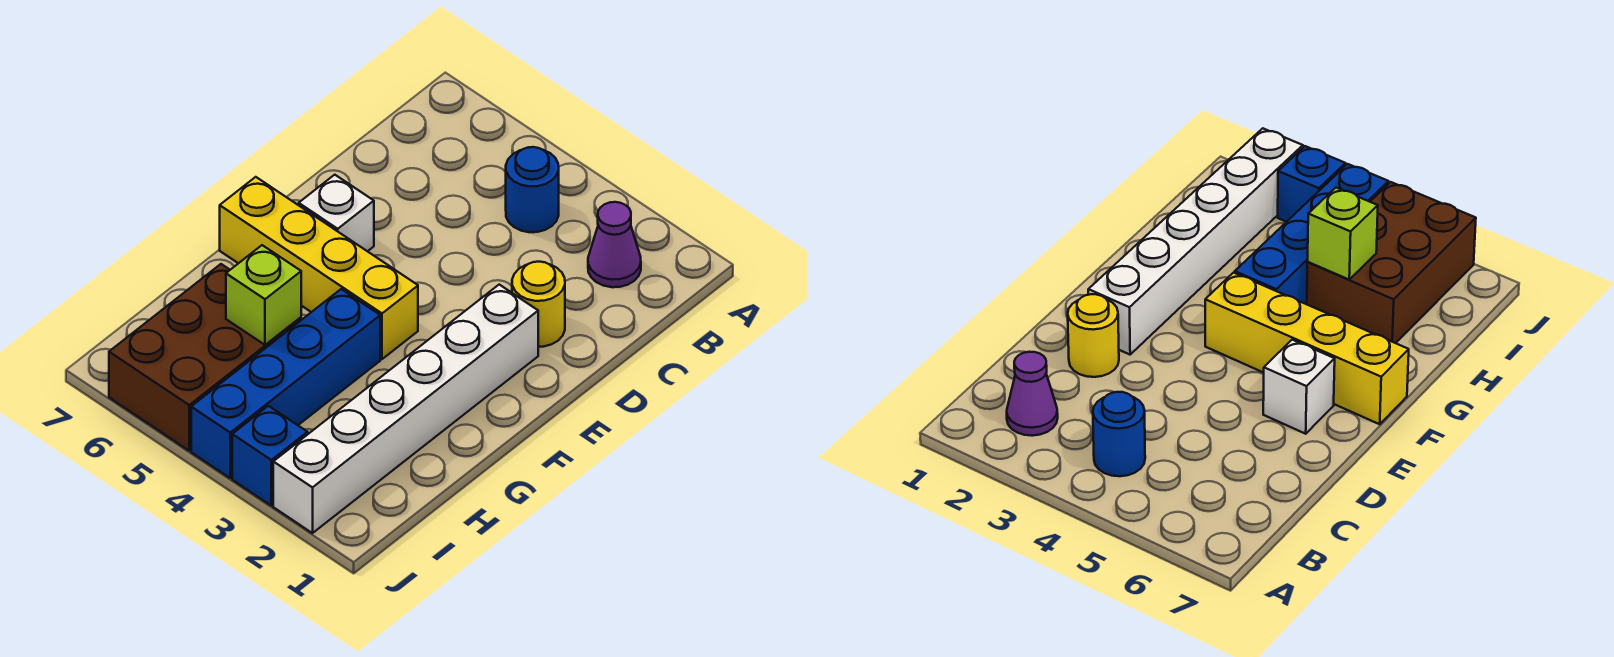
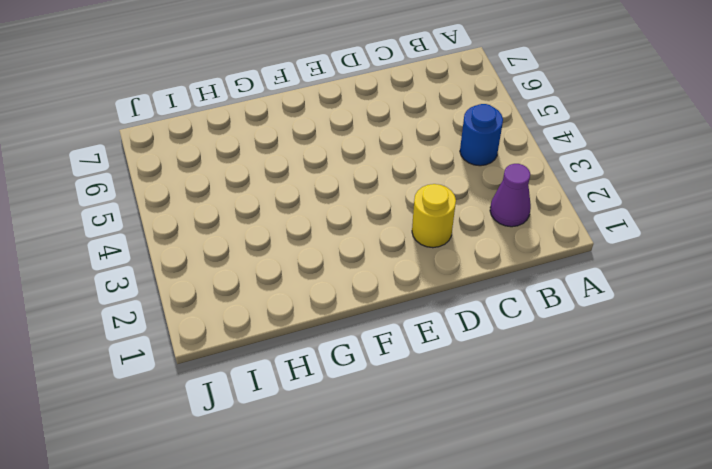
none -> white brick E2:J2 level 1
none -> white brick E6 level 1

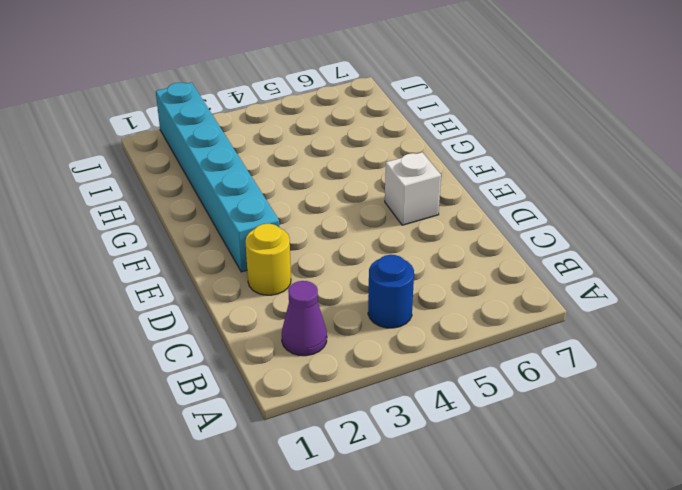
cyan brick E2:J2 level 1 -> white brick E2:J2 level 1
none -> yellow brick F4:F7 level 1
none -> blue brick G4:J4 level 1

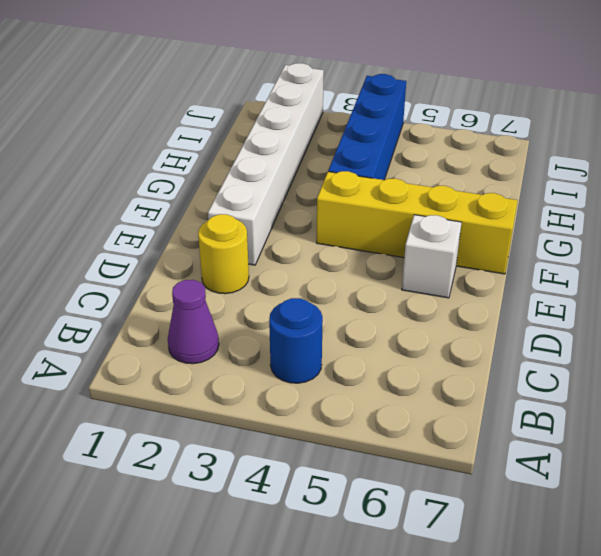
none -> brown brick H5:J6 level 1
none -> blue brick J3 level 1

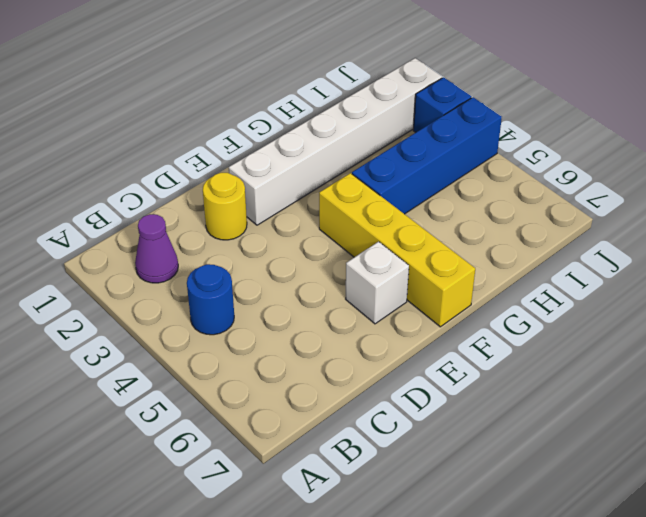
none -> brown brick H5:J6 level 1
none -> lime brick H5 level 2

